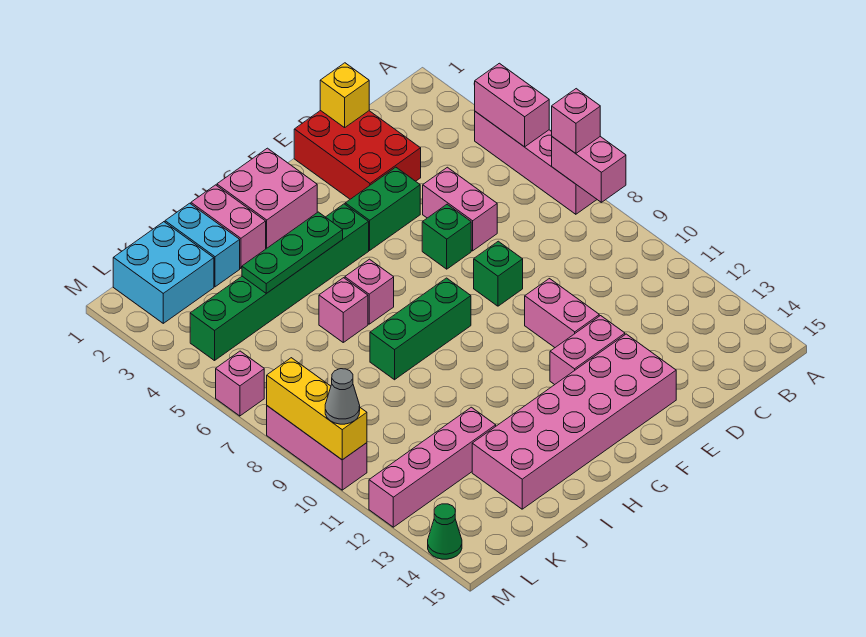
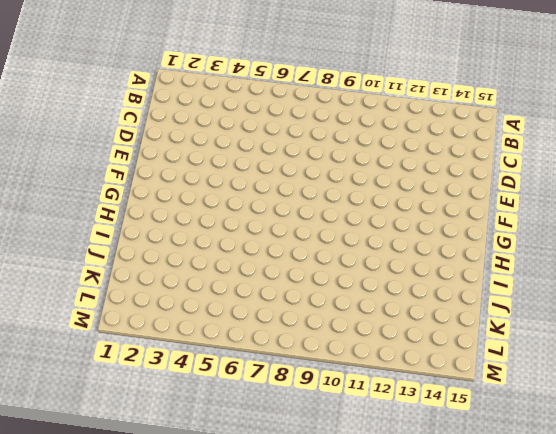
none -> pink brick A4:A7 level 1
none -> red brick D1:E3 level 1
none -> pink brick D5:D6 level 1

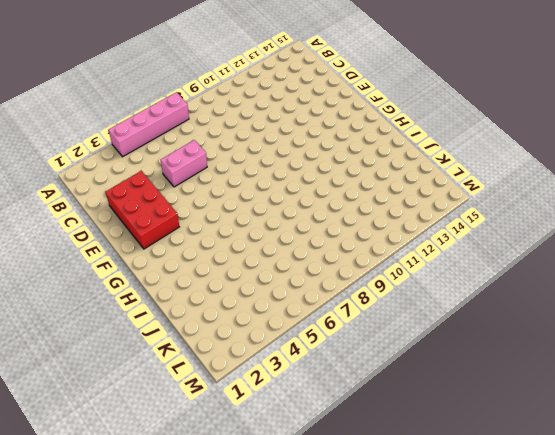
red brick D2:F3 level 1 -> red brick D1:E3 level 1
none -> green brick E4:F4 level 1
none -> green brick E6 level 1
none -> green brick E8 level 1

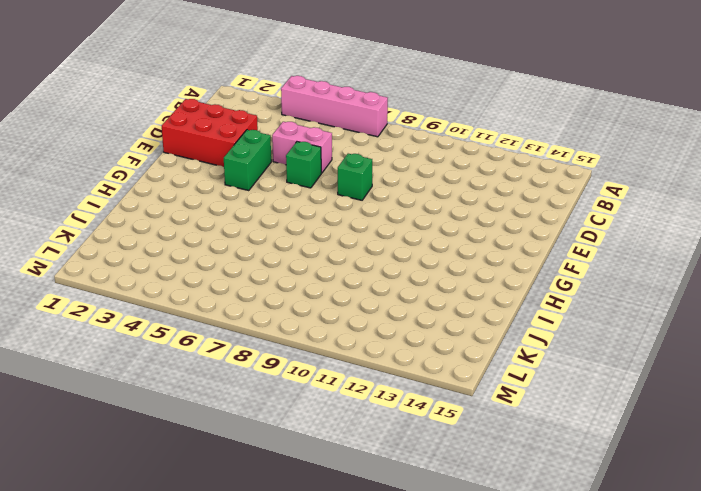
none -> pink brick E10:E11 level 1
none -> pink brick E12:F12 level 1
none -> pink brick E13:J14 level 1

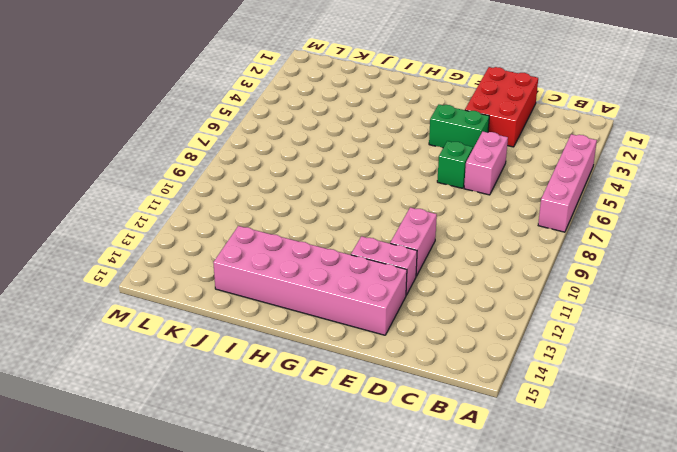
none -> green brick E8 level 1
none -> pink brick G1:H2 level 1
none -> green brick G4:L4 level 1

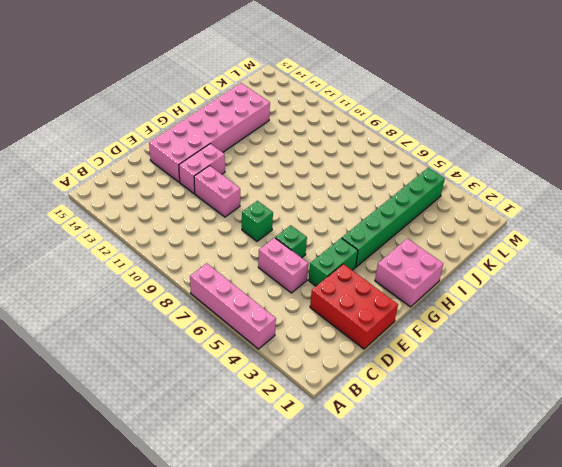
none -> green brick G8:I8 level 1
none -> pink brick H6 level 1
none -> pink brick I1:I2 level 1

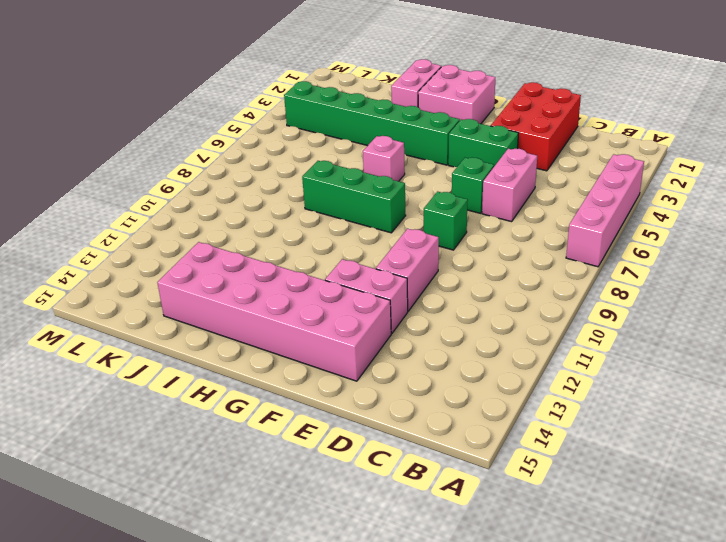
none -> pink brick I6 level 1
none -> cyan brick J1:J2 level 1
none -> pink brick J12:M12 level 1

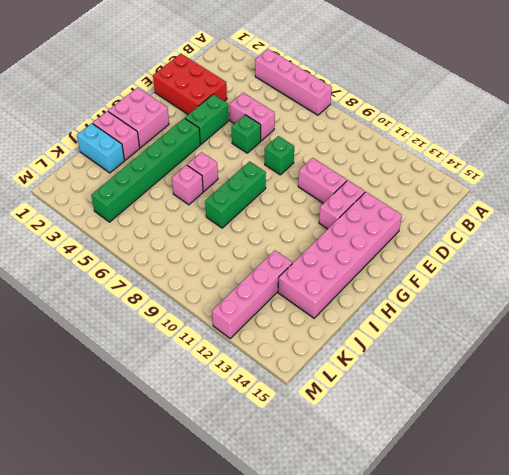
none -> cyan brick K1:L2 level 1
none -> pink brick M6 level 1
none -> pink brick M8:M10 level 1

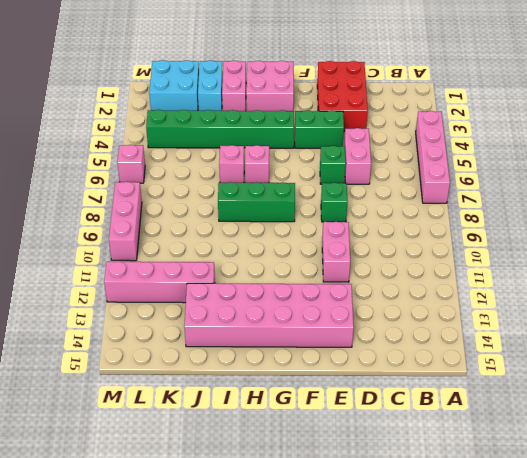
none -> pink brick E12:F12 level 1
none -> green cone M14 level 1
none -> pink brick A4:A5 level 2

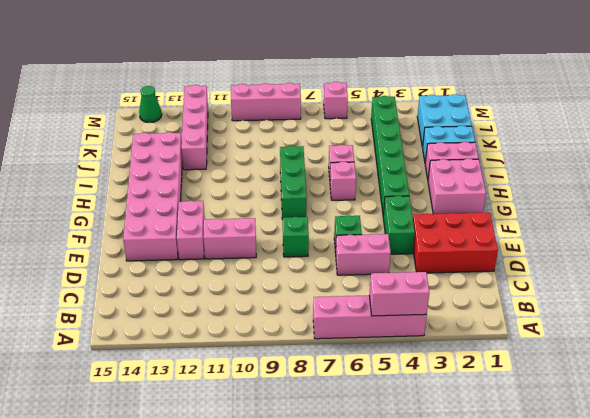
none -> pink brick A7:A8 level 2
none -> yellow brick D1 level 2
none -> green plate H4:J4 level 2

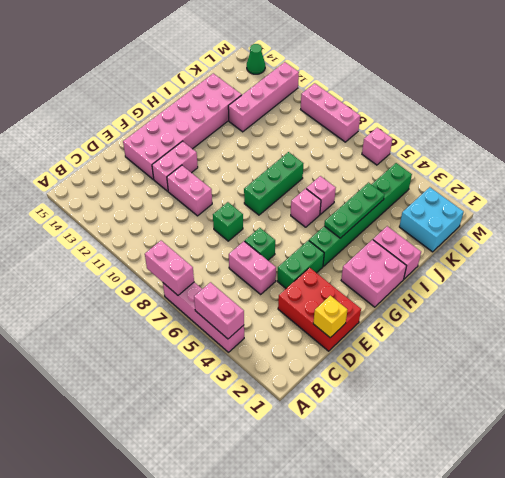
none -> cyan brick J1:J2 level 1
none -> yellow brick M8:M10 level 2
none -> pink brick A7 level 3

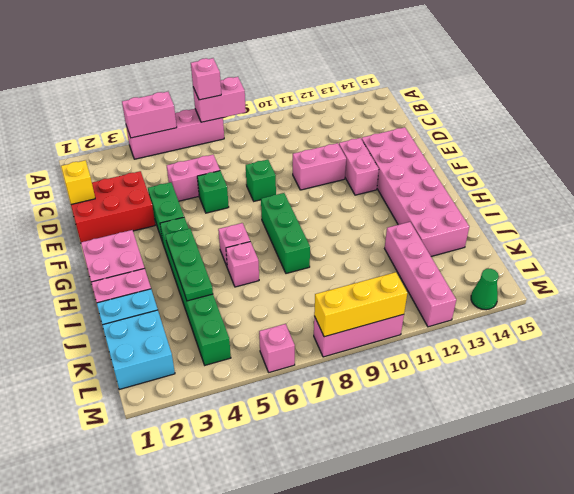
none -> grey cone M10 level 3

